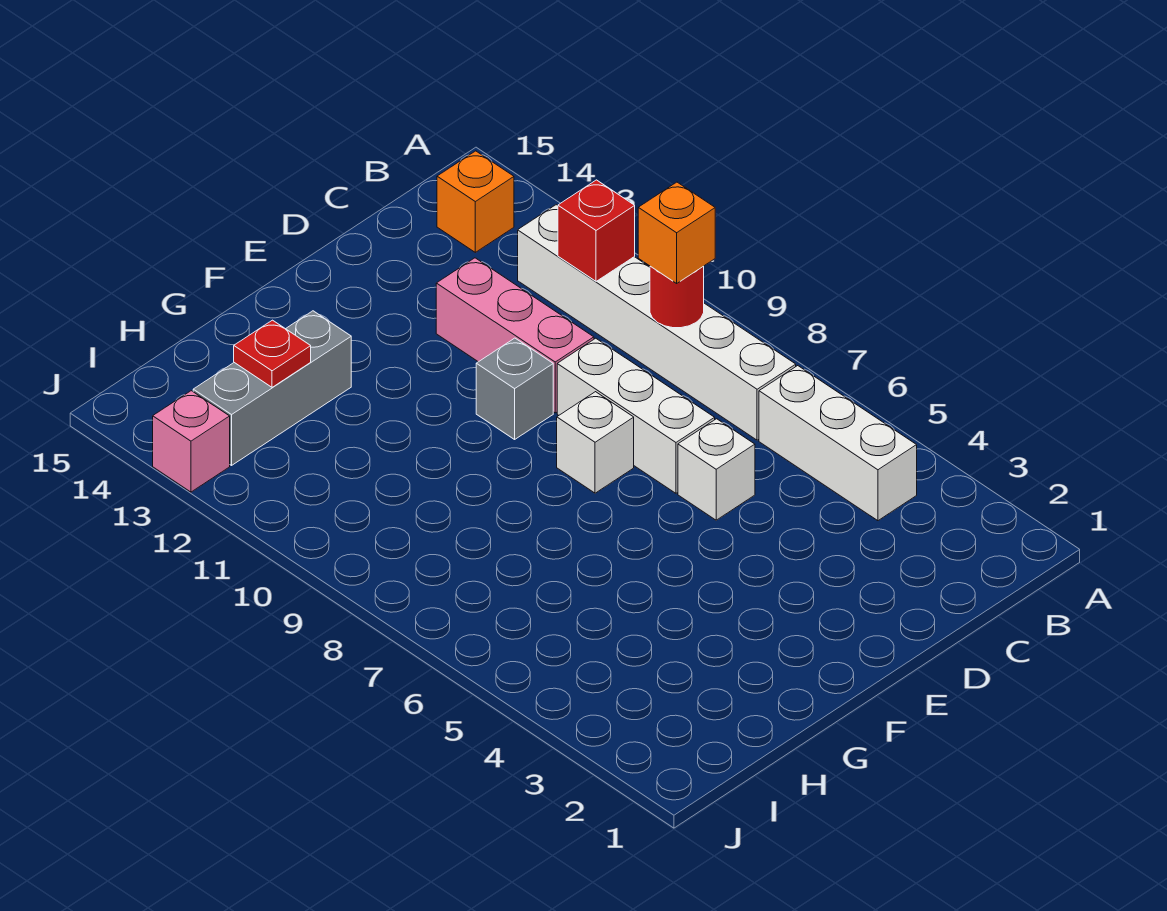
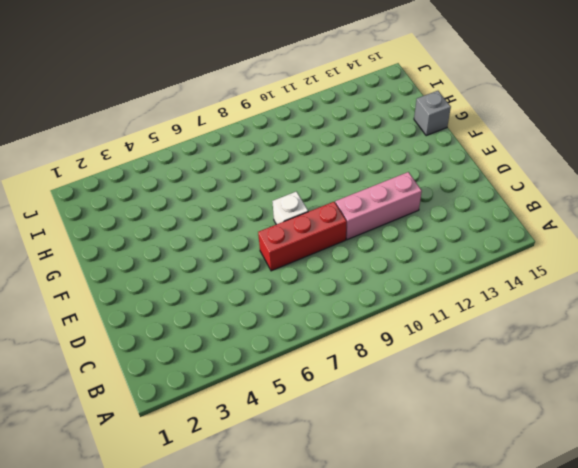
red brick D7:D9 level 1 -> white brick D7:D9 level 1
grey brick G15 level 1 -> grey brick E10 level 1
none -> white brick B4:B6 level 1
none -> white brick B7:B12 level 1
none -> orange brick B14 level 1

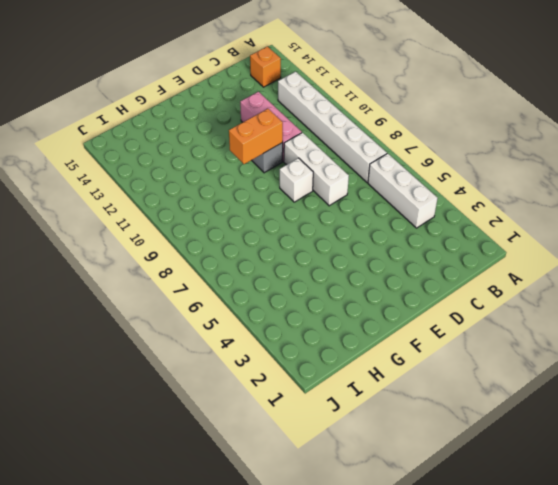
orange brick E10:F10 level 2 -> none
none -> white brick D6 level 1
none -> grey brick G13:I13 level 1
none -> pink brick J13 level 1

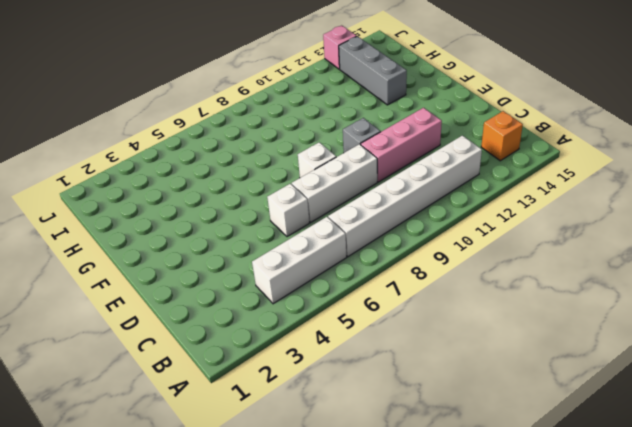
none -> red round brick B9 level 2
none -> red brick B11 level 2
none -> red plate H13 level 2

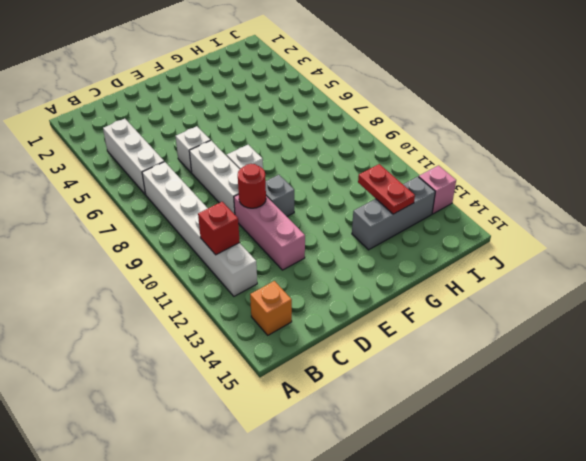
red round brick D10 level 2 -> red round brick B9 level 2
red plate H12:H13 level 2 -> red plate H13 level 2
none -> orange brick B9 level 3

